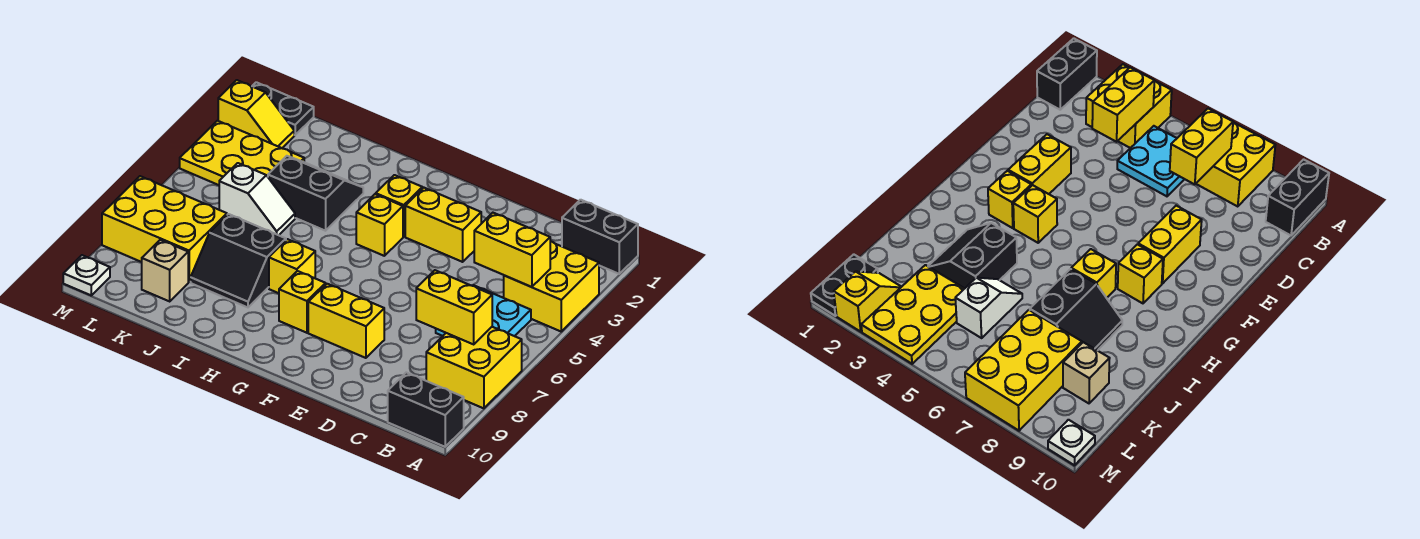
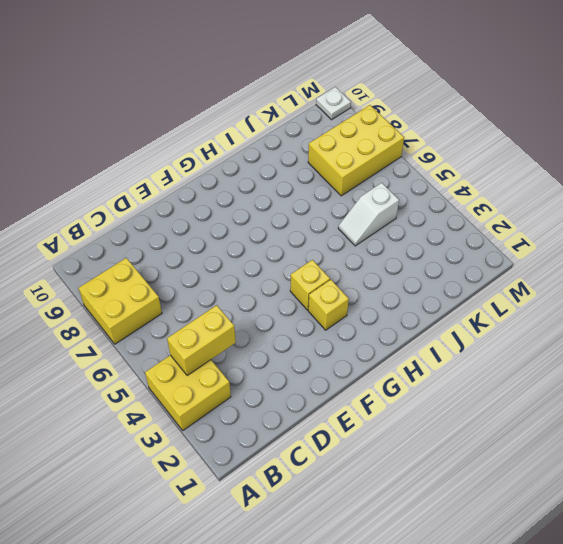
none -> black brick A1:B1 level 1
none -> black brick A10:B10 level 1
none -> cyan plate B5:C6 level 1

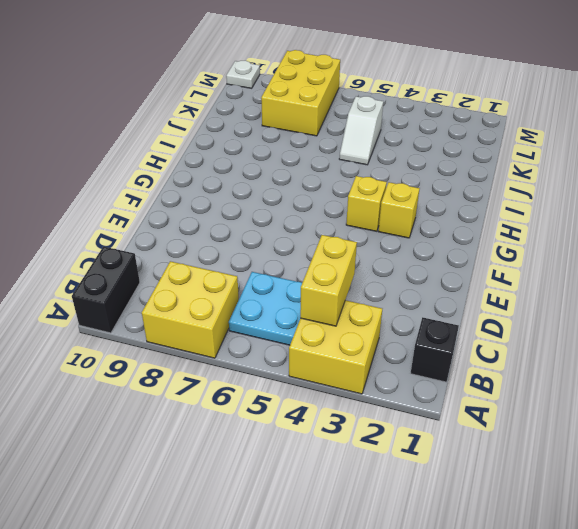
black brick B1 level 1 -> black brick A1:B1 level 1
none -> yellow brick E3:F3 level 1
none -> yellow brick E8:F8 level 1
none -> yellow brick G8 level 1

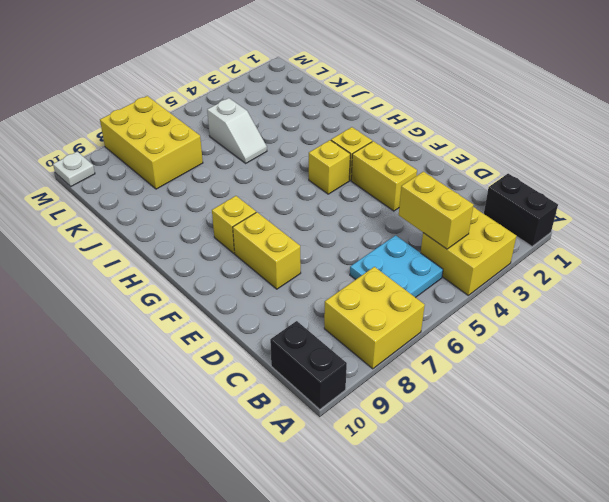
none -> yellow brick H7 level 1
none -> black slope I3:J4 level 1 top 4
none -> black slope I7:J8 level 1 top 7

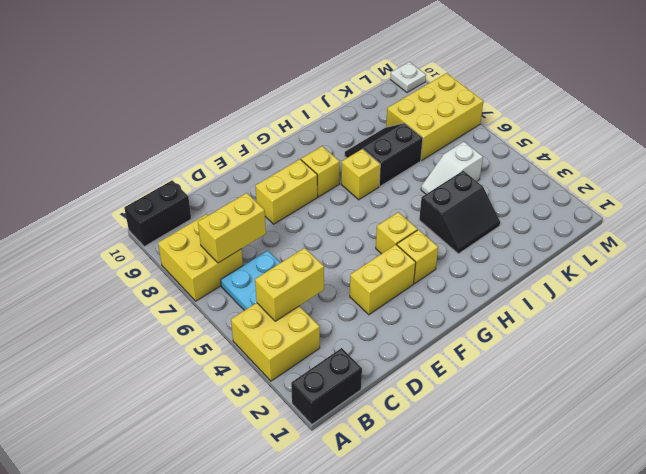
none -> yellow plate K3:M4 level 1
none -> tan brick K9 level 1
none -> black plate L1:M1 level 1

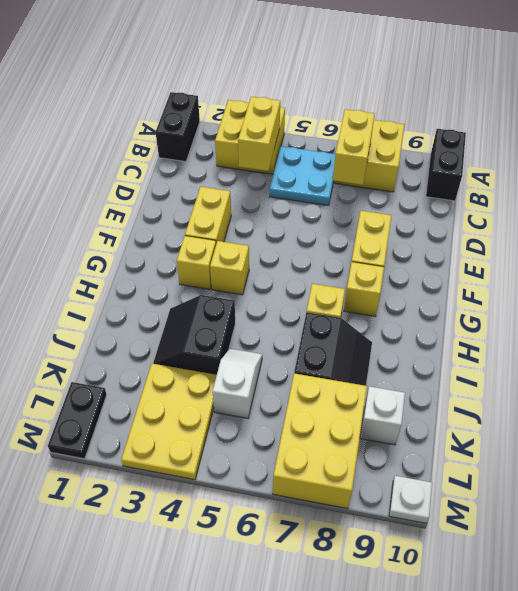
white brick K9 level 1 -> tan brick K9 level 1
none -> yellow slope L2:M2 level 1 top M

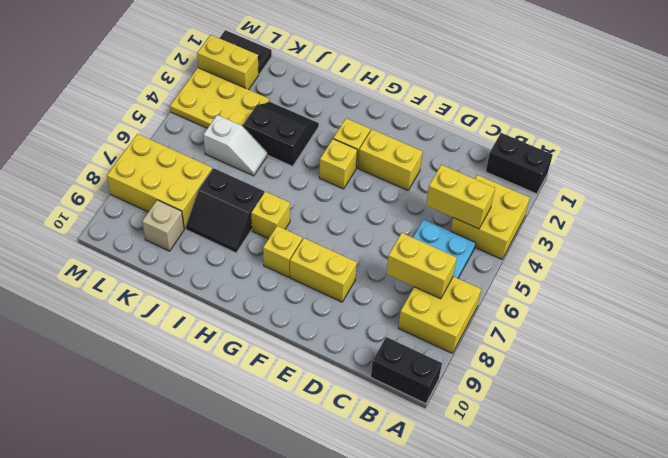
yellow brick L2:M2 level 1 -> yellow slope L2:M2 level 1 top M
none -> white plate M10 level 1

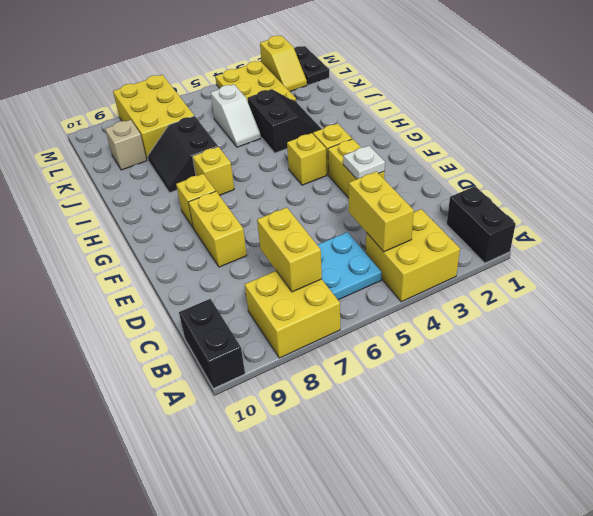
white plate E3 level 2 -> white plate M10 level 1

